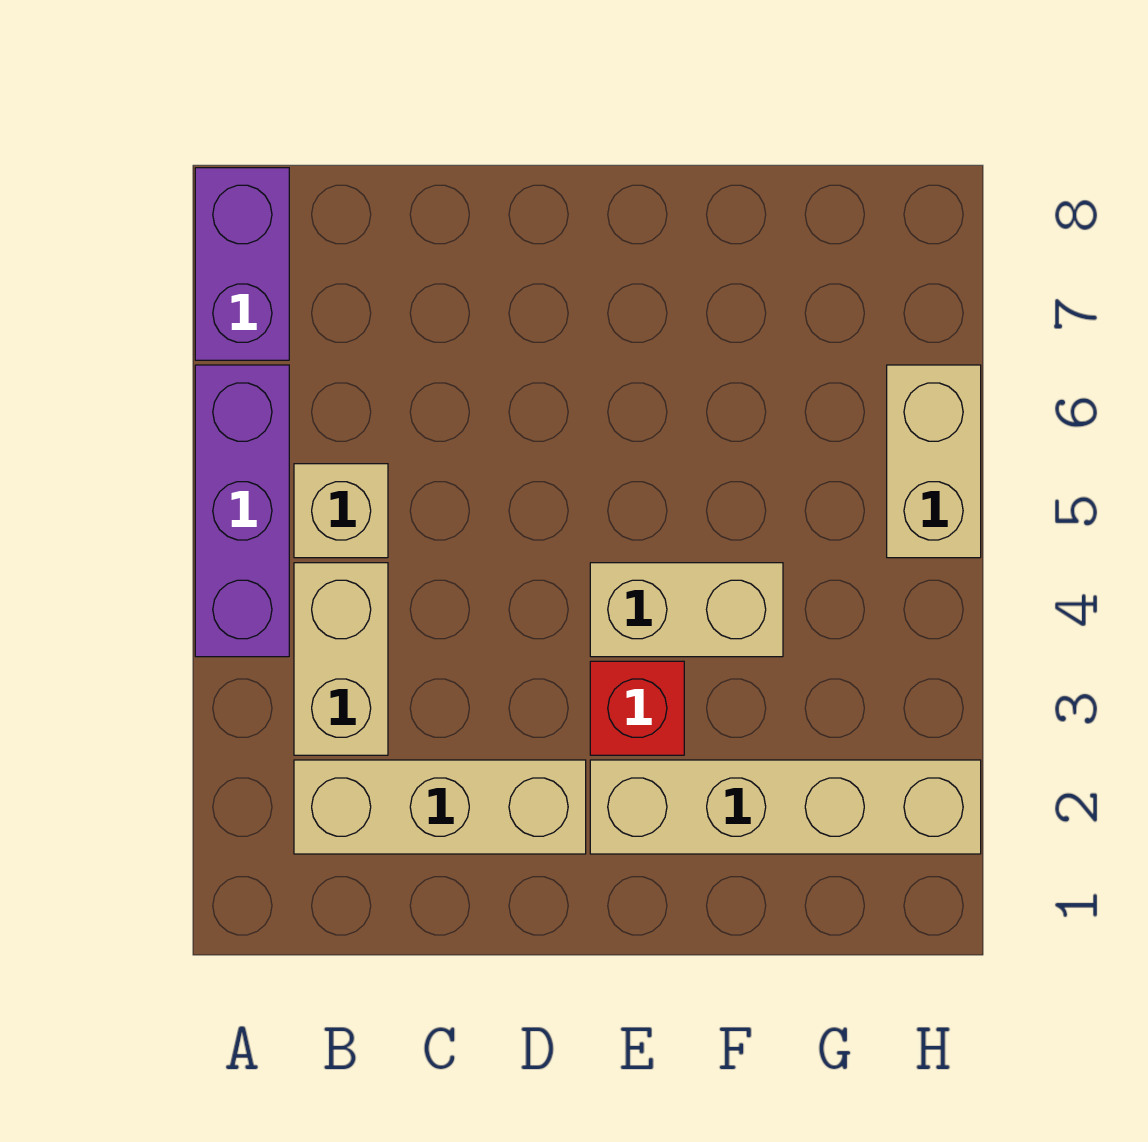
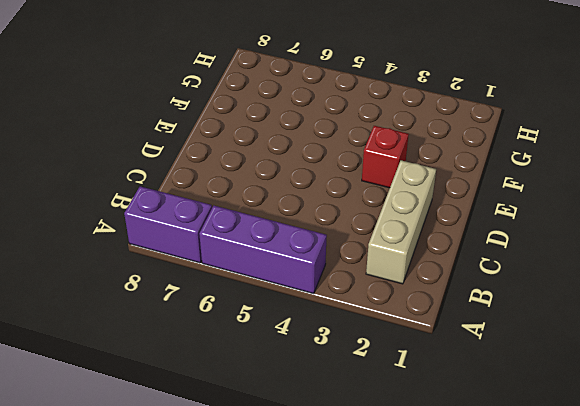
none -> tan brick B3:B4 level 1
none -> tan brick B5 level 1

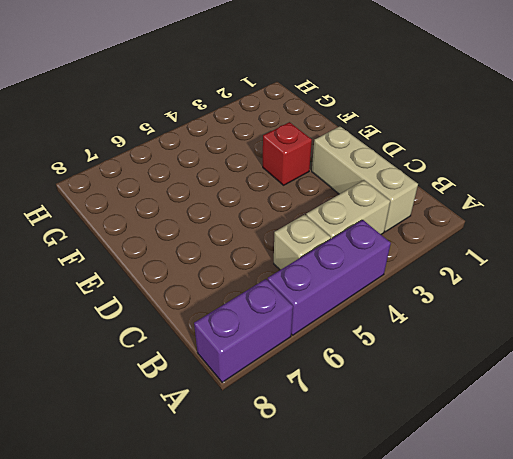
none -> tan brick E2:H2 level 1
none -> tan brick E4:F4 level 1

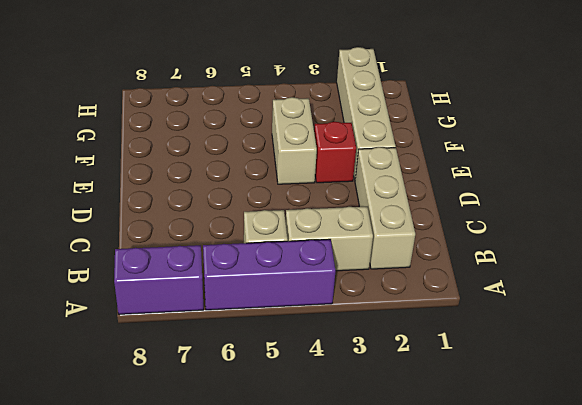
none -> tan brick H5:H6 level 1

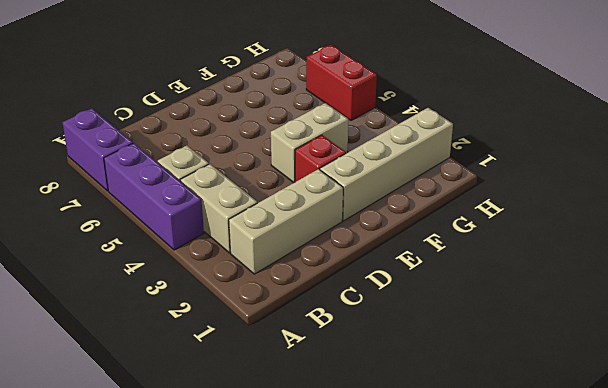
red brick H5:H6 level 1 -> tan brick H5:H6 level 1

